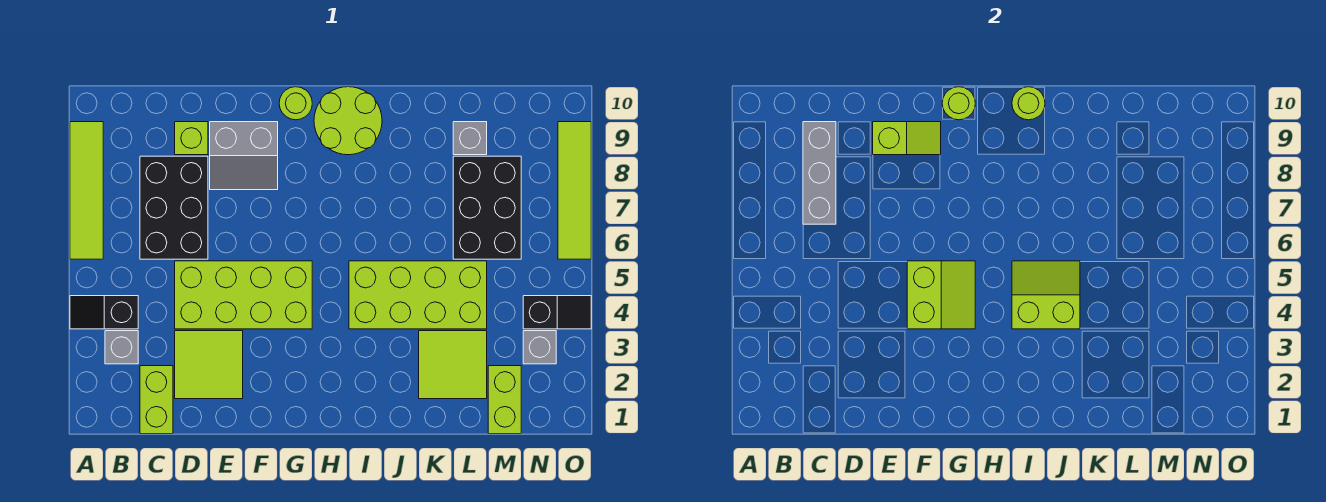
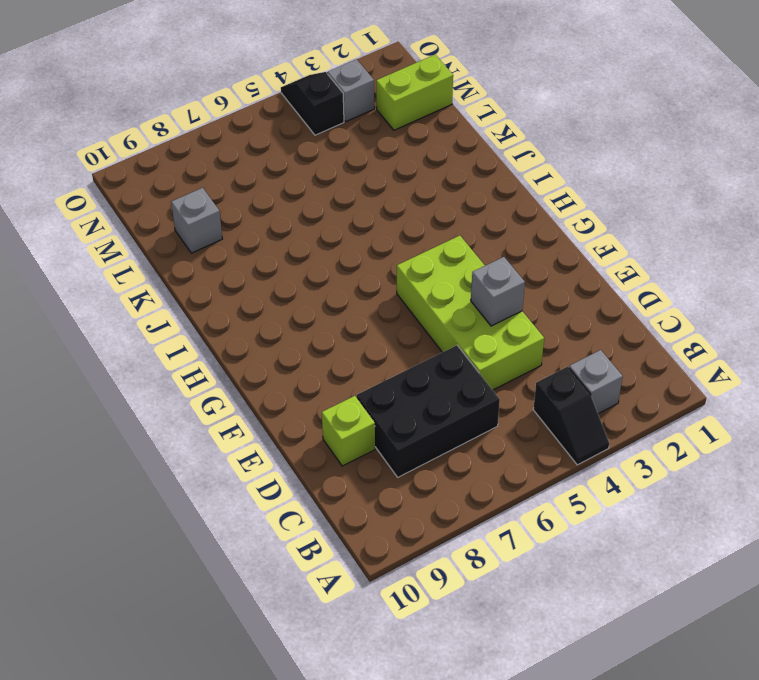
grey brick E4 level 2 -> none
none -> lime tile A6:A9 level 1
none -> lime brick C1:C2 level 1
none -> lime tile D2:E3 level 1

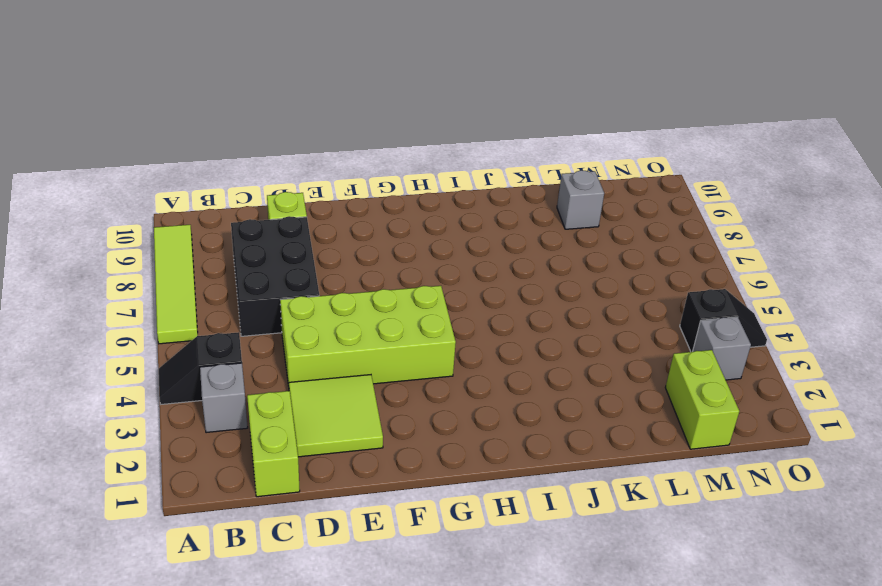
none -> grey slope E8:F9 level 1 top 9
none -> lime round brick G10 level 1
none -> lime round brick H9:I10 level 1

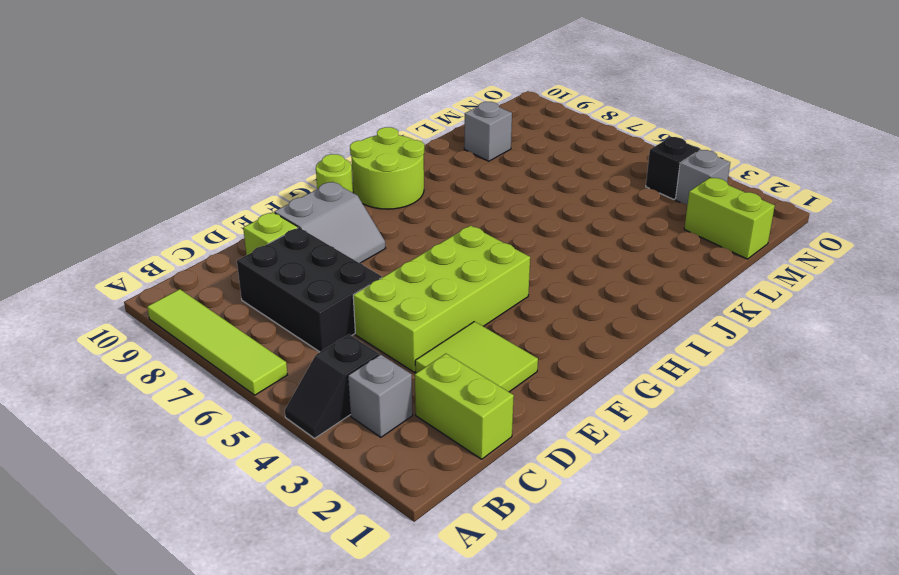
none -> lime brick I4:L5 level 1
none -> lime tile K2:L3 level 1
none -> black brick L6:M8 level 1

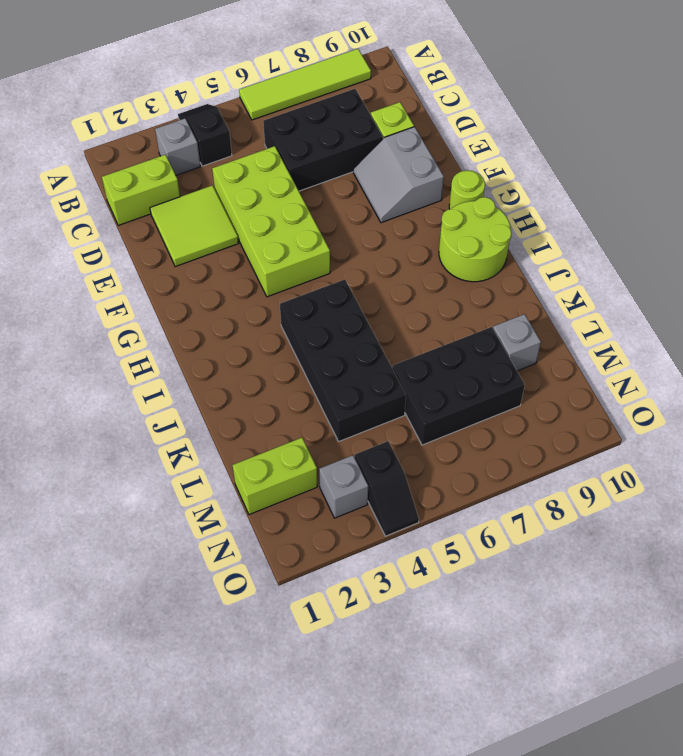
black brick I4:L5 level 1 -> lime brick I4:L5 level 1
none -> lime tile K2:L3 level 1
none -> lime tile O6:O9 level 1
none -> grey brick C7:C9 level 2

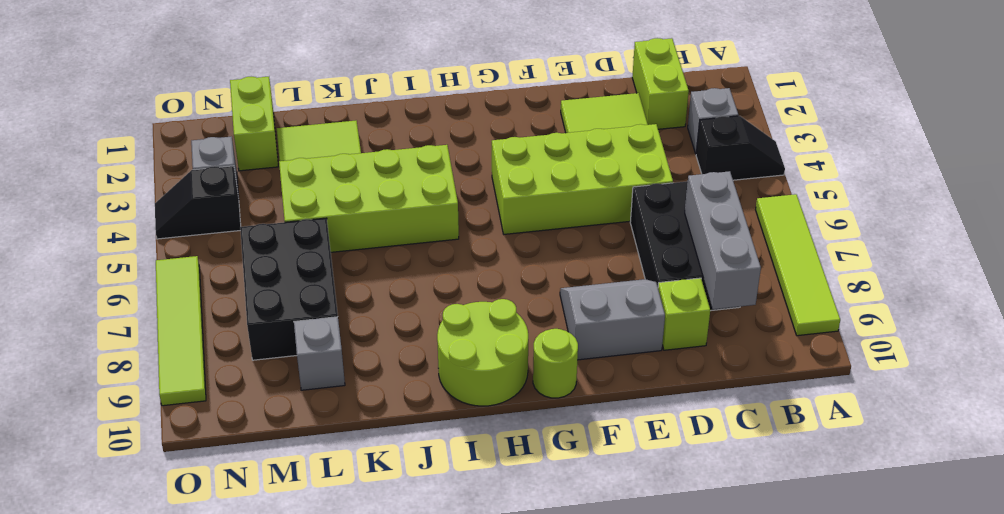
none -> lime slope E9:F9 level 2 top E
none -> lime slope F4:G5 level 2 top F
none -> lime round brick G10 level 2

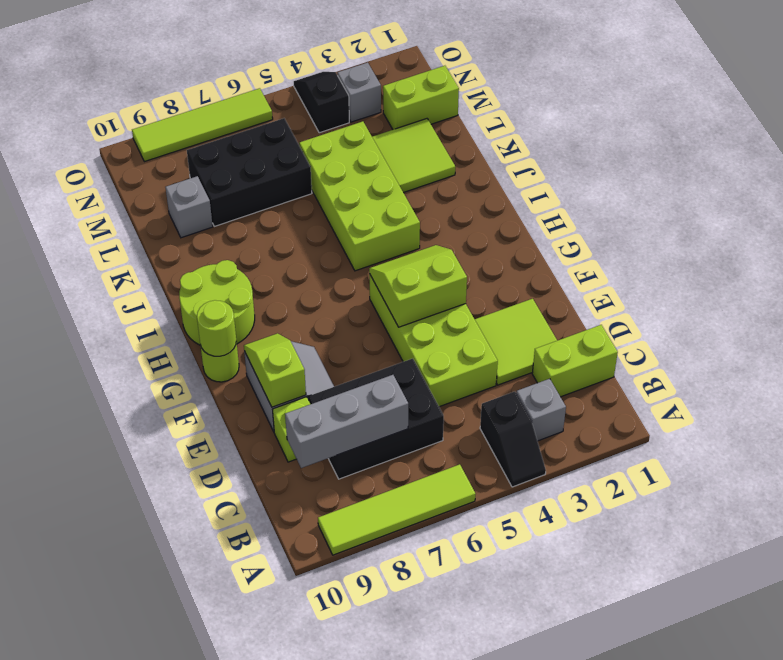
none -> lime slope I4:J5 level 2 top 4
none -> lime round brick I10 level 2

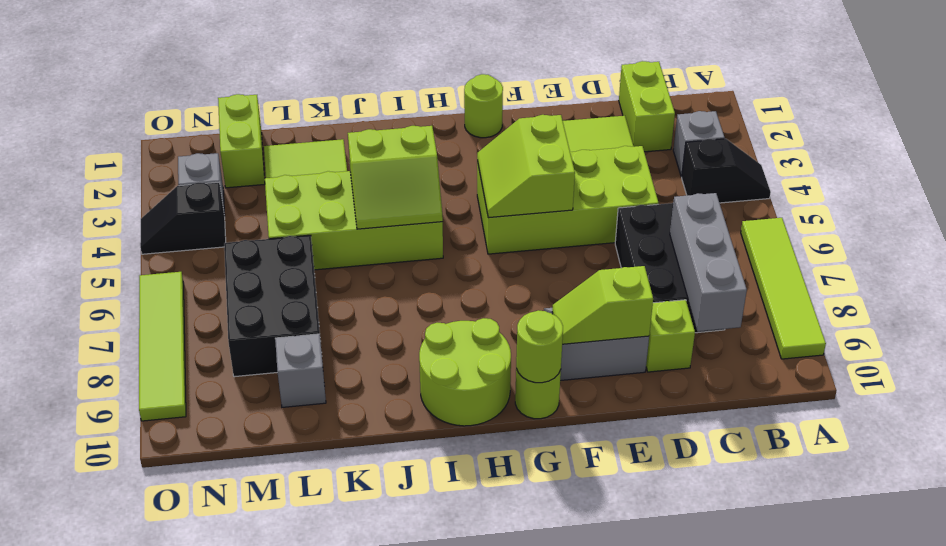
lime round brick G1 level 1 -> lime round brick I10 level 2

